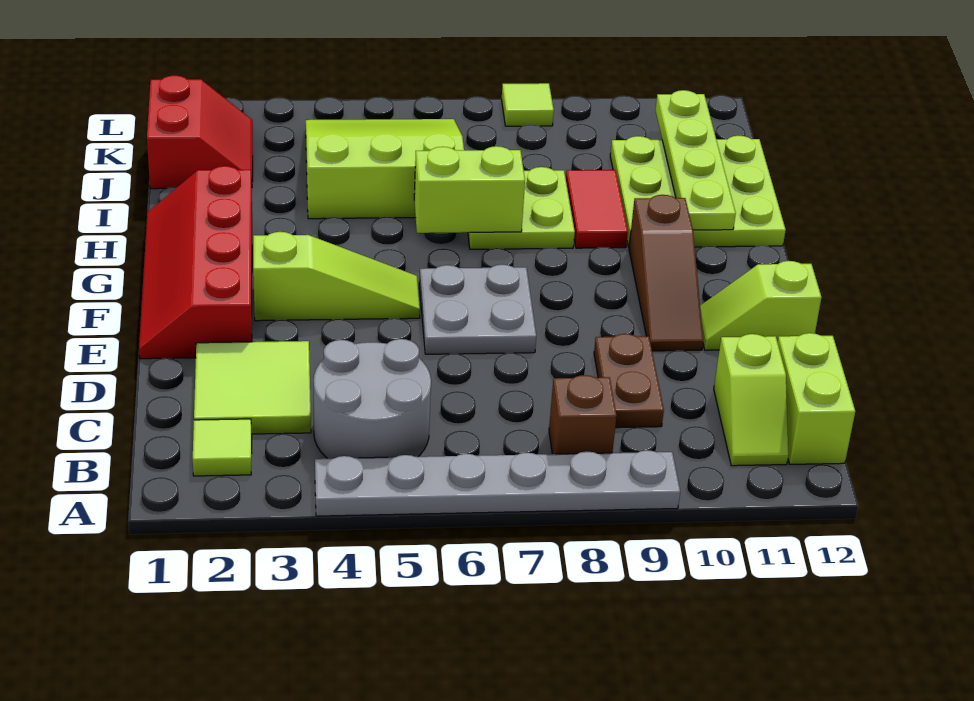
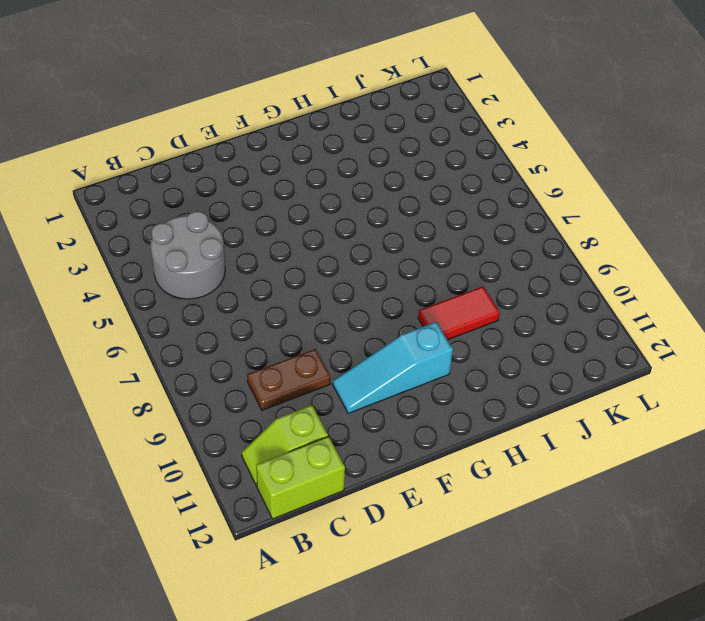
cyan slope E10:G10 level 1 top G -> brown slope E10:G10 level 1 top G
none -> grey plate A4:A9 level 1
none -> lime tile B2 level 1
none -> brown brick B8 level 1

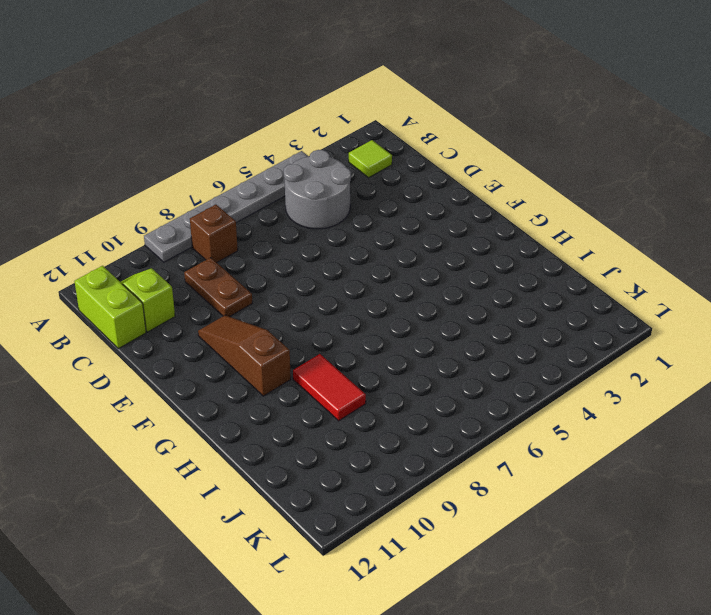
none -> lime tile C2:D3 level 1
none -> red slope E1:H2 level 1 top 2
none -> grey plate E6:F7 level 1

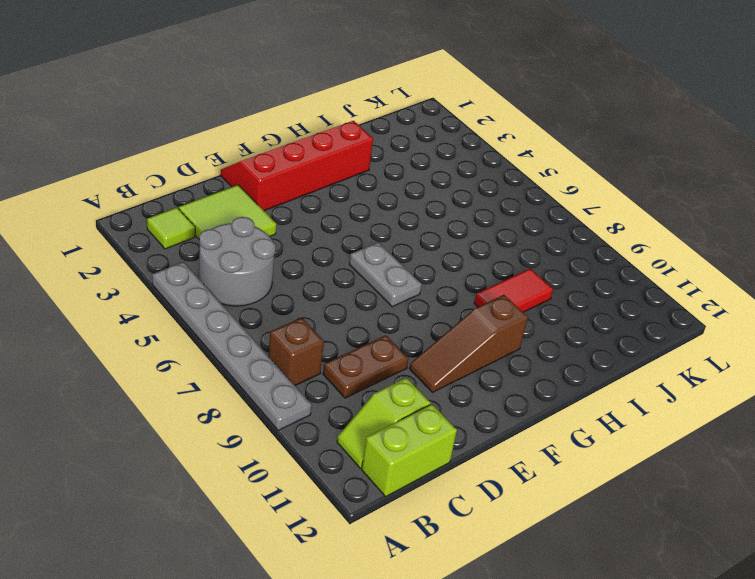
grey plate F6:F7 level 1 -> grey plate E6:F7 level 1
none -> lime slope E11:E12 level 1 top 12
none -> lime slope F3:F5 level 1 top 3
none -> lime plate H7:I8 level 1

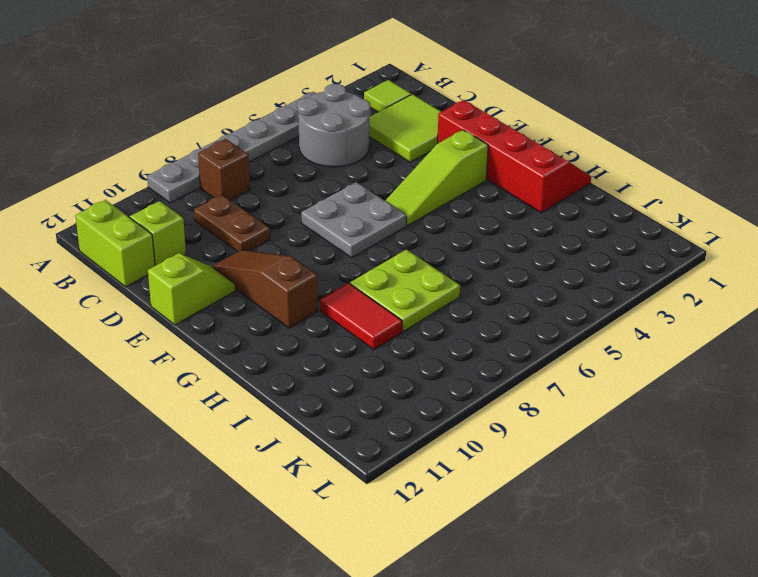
none -> lime plate H10:J12 level 1
none -> lime slope I4:K6 level 1 top I
none -> red slope J1:K2 level 1 top 1

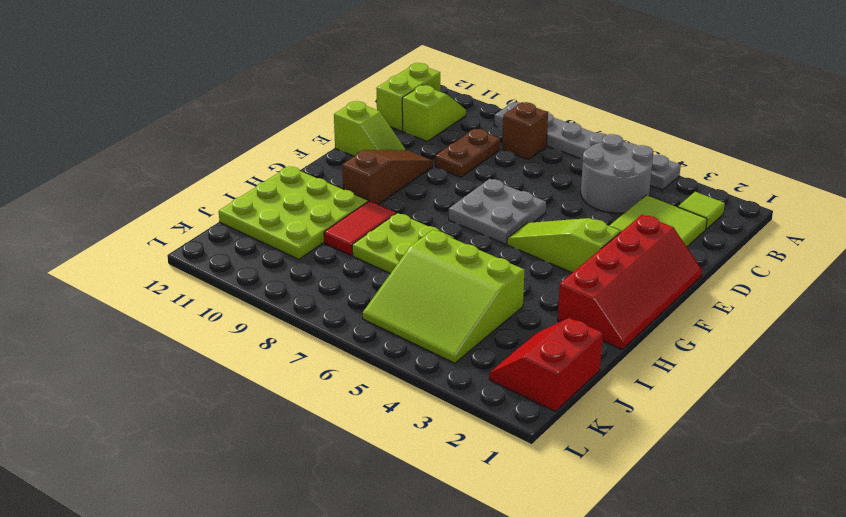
none -> lime tile L8 level 1
none -> lime brick H6:H7 level 2
none -> lime plate H11:K11 level 2

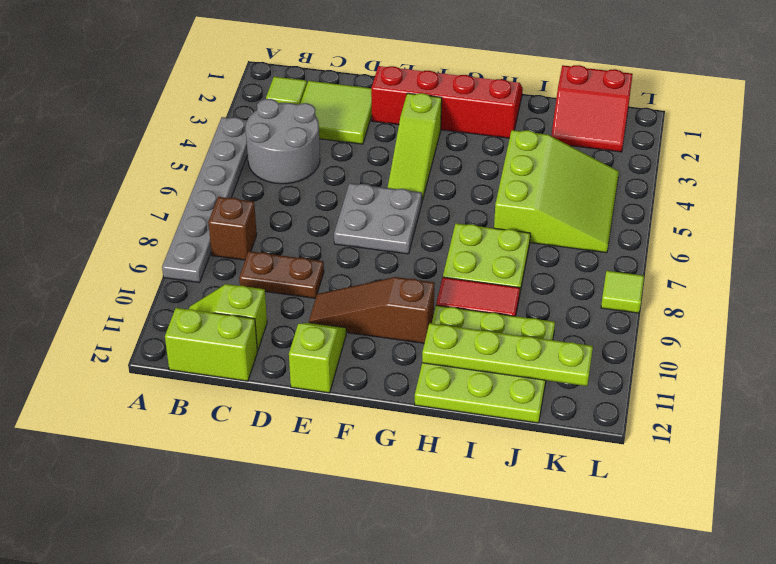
none -> lime brick H6:H7 level 2

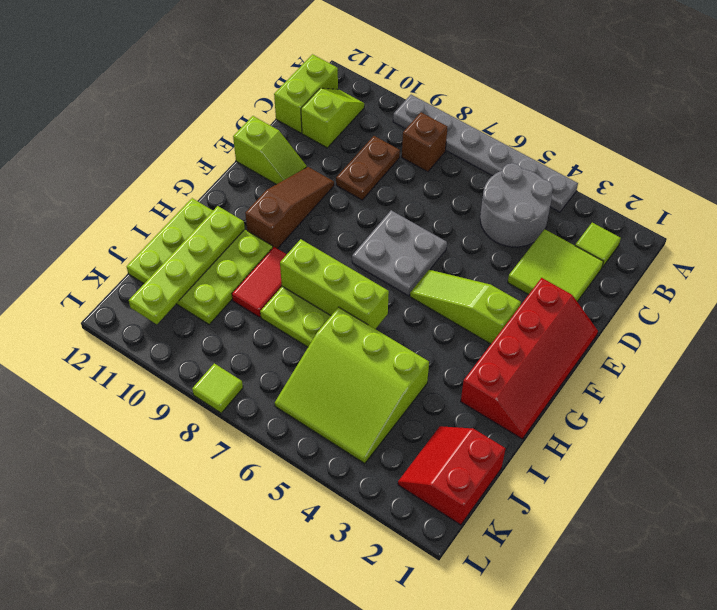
lime brick H6:H8 level 2 -> lime brick H6:H7 level 2

